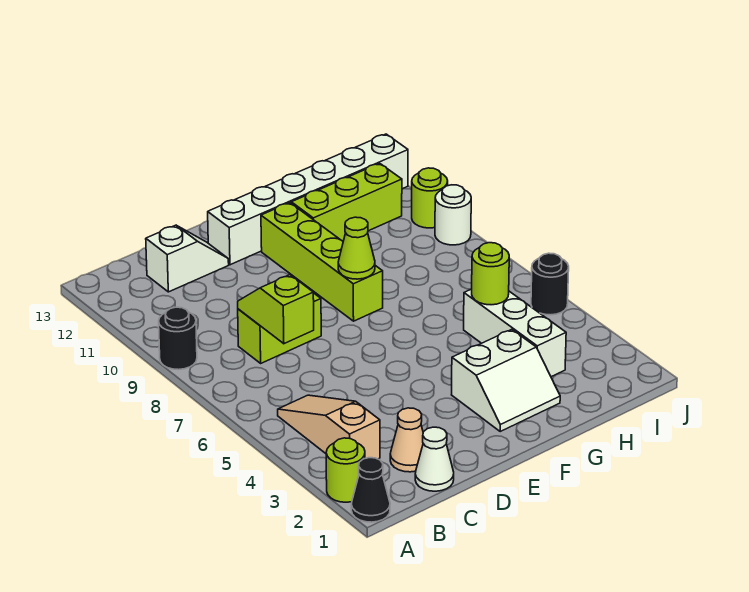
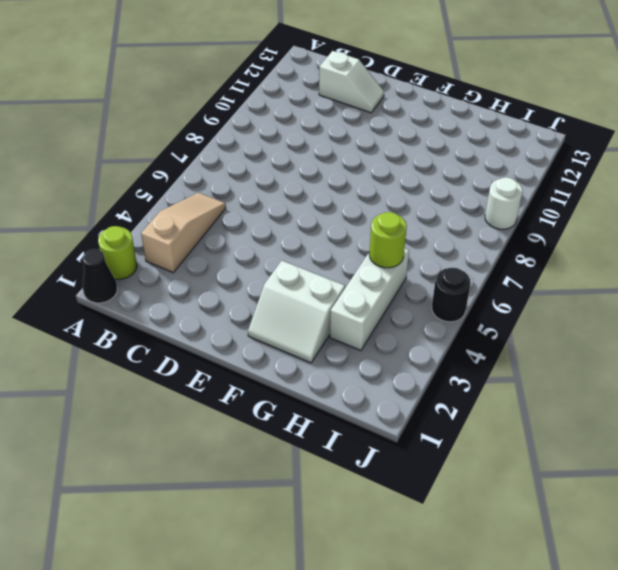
none -> black round brick A9 level 1
none -> white cone C1 level 1
none -> tan cone C2 level 1

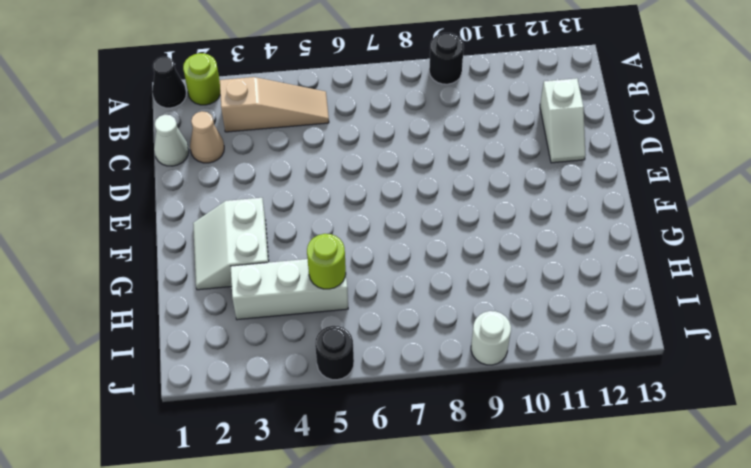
none -> lime brick C8:D8 level 1
none -> white brick E12:J12 level 1
none -> lime brick F8:F11 level 1

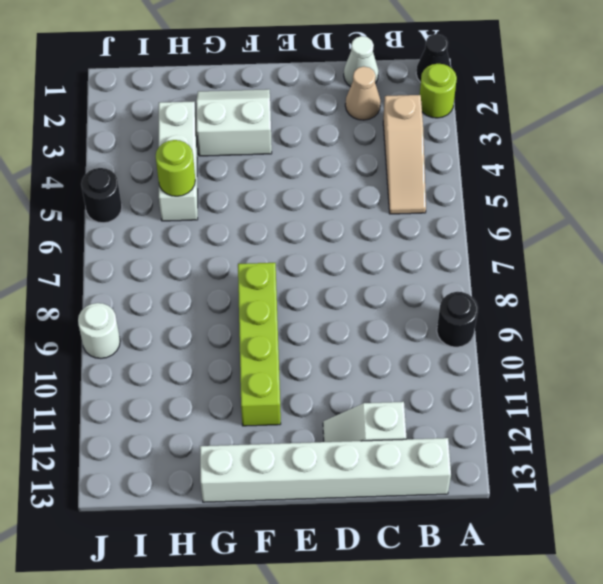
white brick B13:G13 level 1 -> white brick E12:J12 level 1
none -> lime brick C8:D8 level 1
none -> lime brick G11:I11 level 1
none -> lime round brick J10 level 1

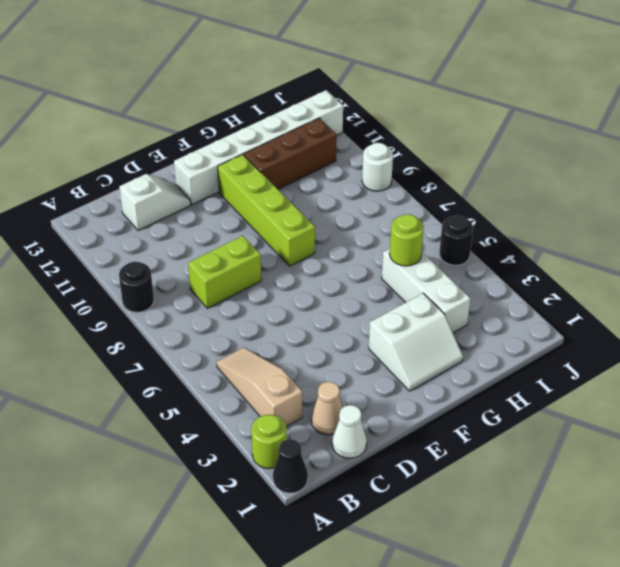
brown brick G11:I11 level 1 -> lime brick G11:I11 level 1
none -> lime round brick J10 level 1
none -> lime slope C7:C8 level 2 top 7
none -> lime cone F8 level 2

